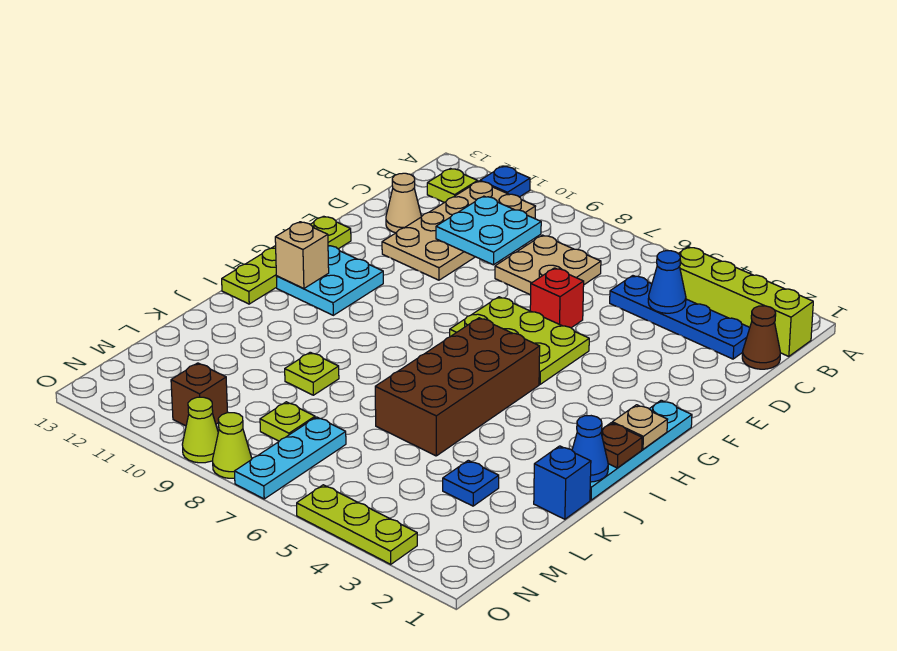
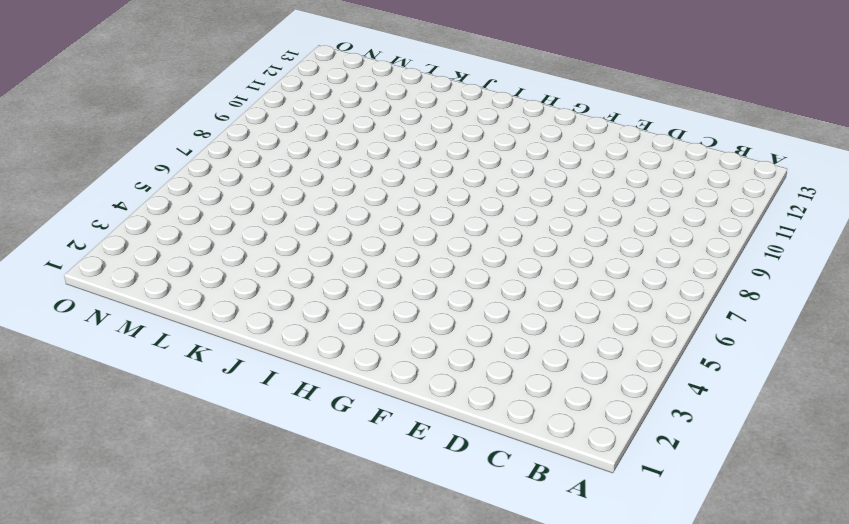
none -> blue plate A11 level 1
none -> lime brick B1:B4 level 1
none -> tan plate B10:E11 level 1

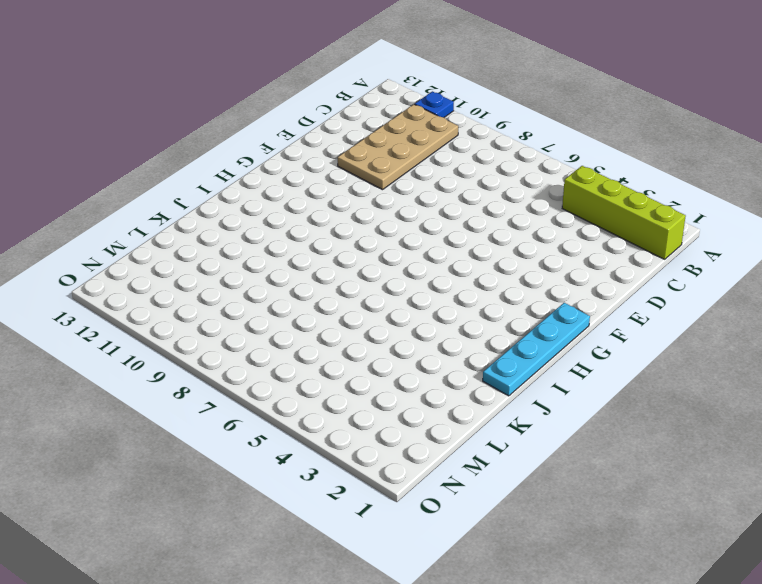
none -> lime plate B12 level 1
none -> brown cone C1 level 1
none -> blue plate C2:C5 level 1

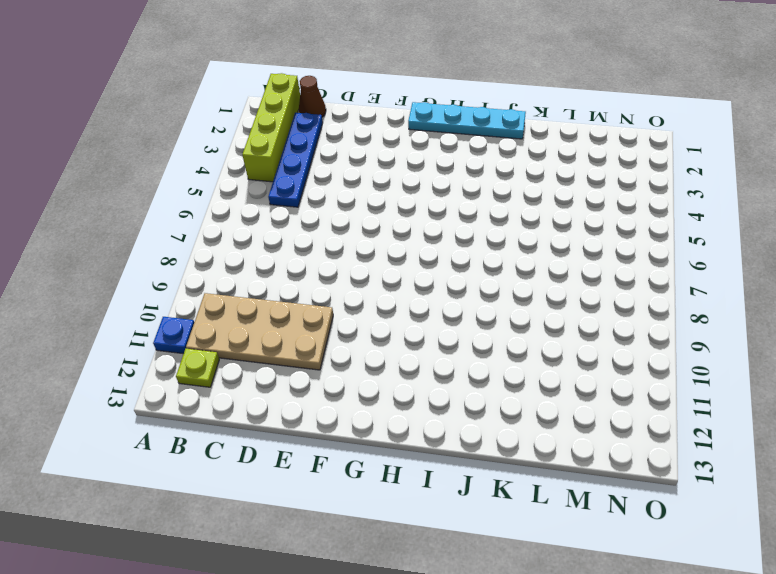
none -> tan plate C7:D8 level 1
none -> tan cone D12 level 1
none -> red brick E6 level 1

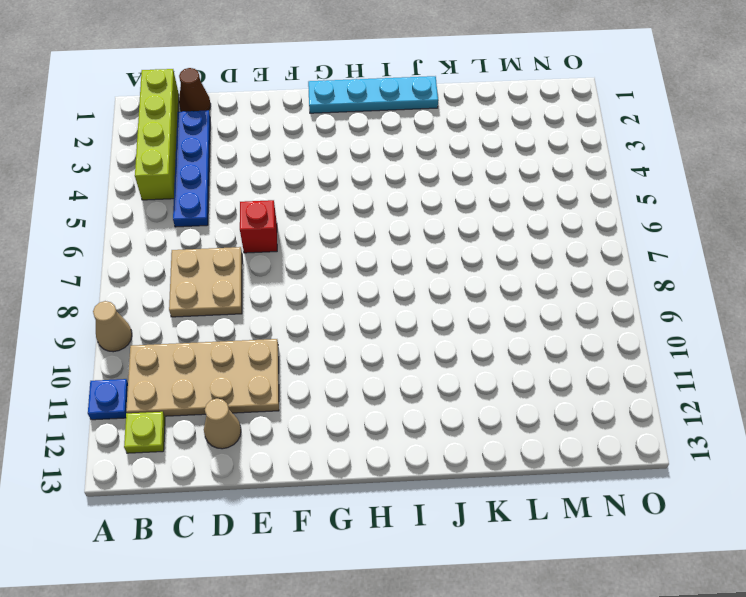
tan cone A9 level 1 -> none
none -> lime plate F5:G7 level 1
none -> lime plate F13:I13 level 1
none -> cyan plate G11:H12 level 1

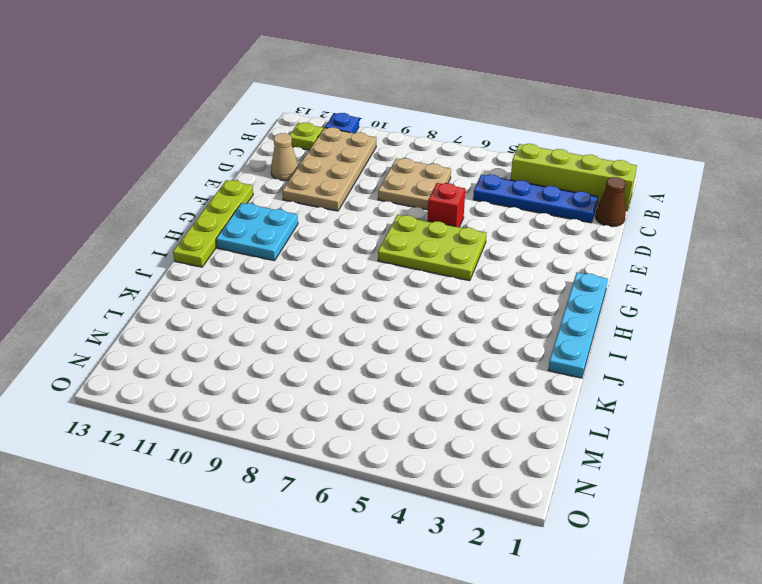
none -> brown brick H5:K6 level 1
none -> blue brick K1 level 1
none -> lime plate K9 level 1

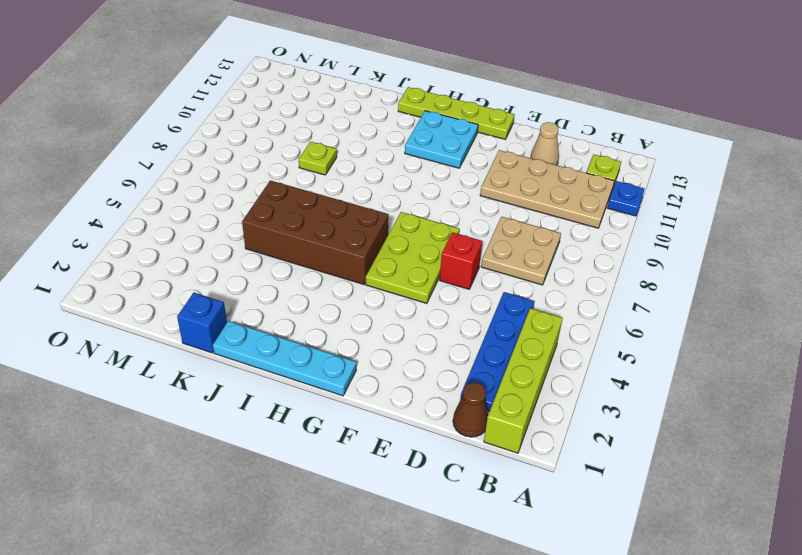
none -> blue plate L3 level 1
none -> cyan plate M7:O7 level 1
none -> lime plate M8 level 1

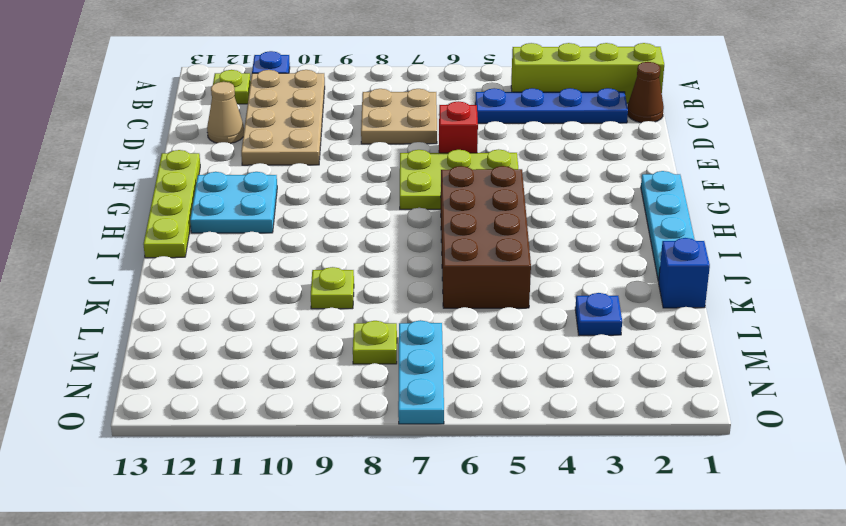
none -> brown brick N10 level 1
none -> lime plate O3:O5 level 1
none -> lime cone O8 level 1

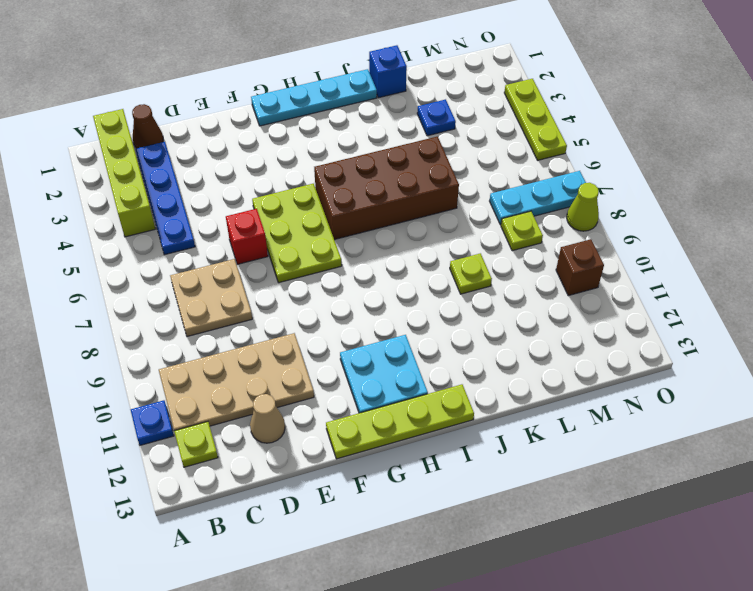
none -> lime cone O9 level 1
none -> blue cone C4 level 2
none -> cyan plate C9:D10 level 2

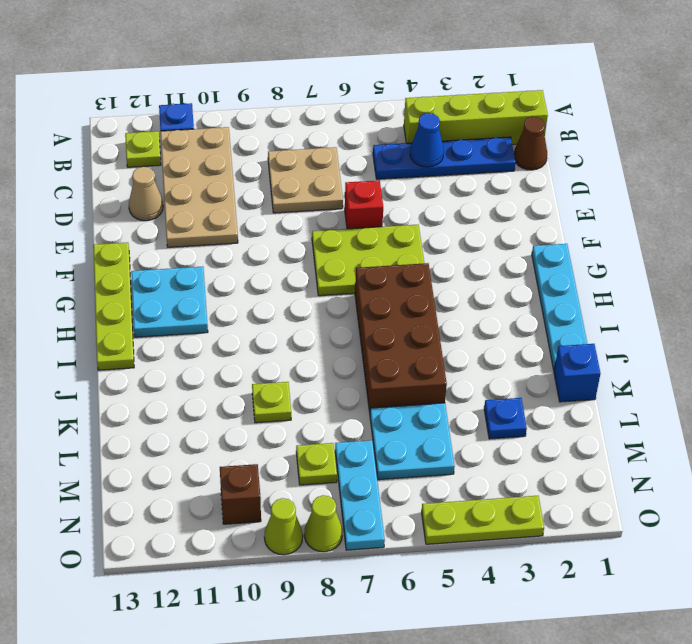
cyan plate L5:M6 level 1 -> cyan plate C9:D10 level 2
none -> tan plate H1 level 2
none -> tan brick H12 level 2
none -> brown plate I1 level 2

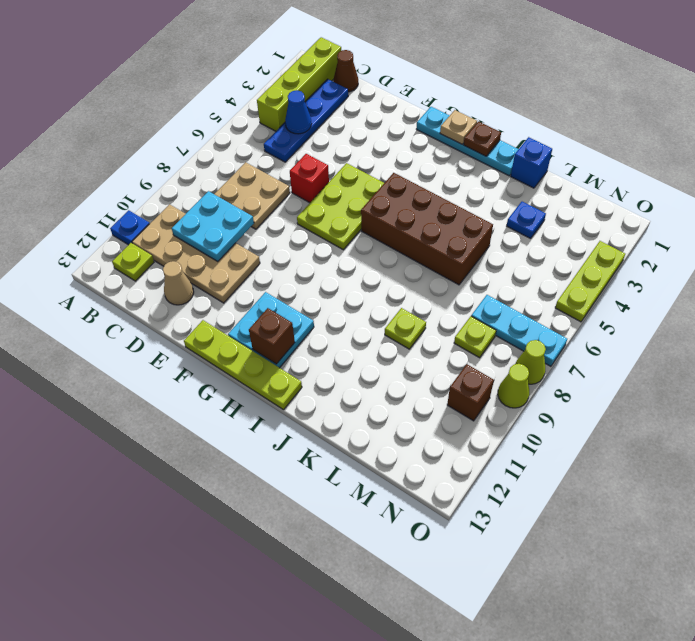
brown brick H12 level 2 -> tan brick H12 level 2
none -> blue cone J1 level 2

